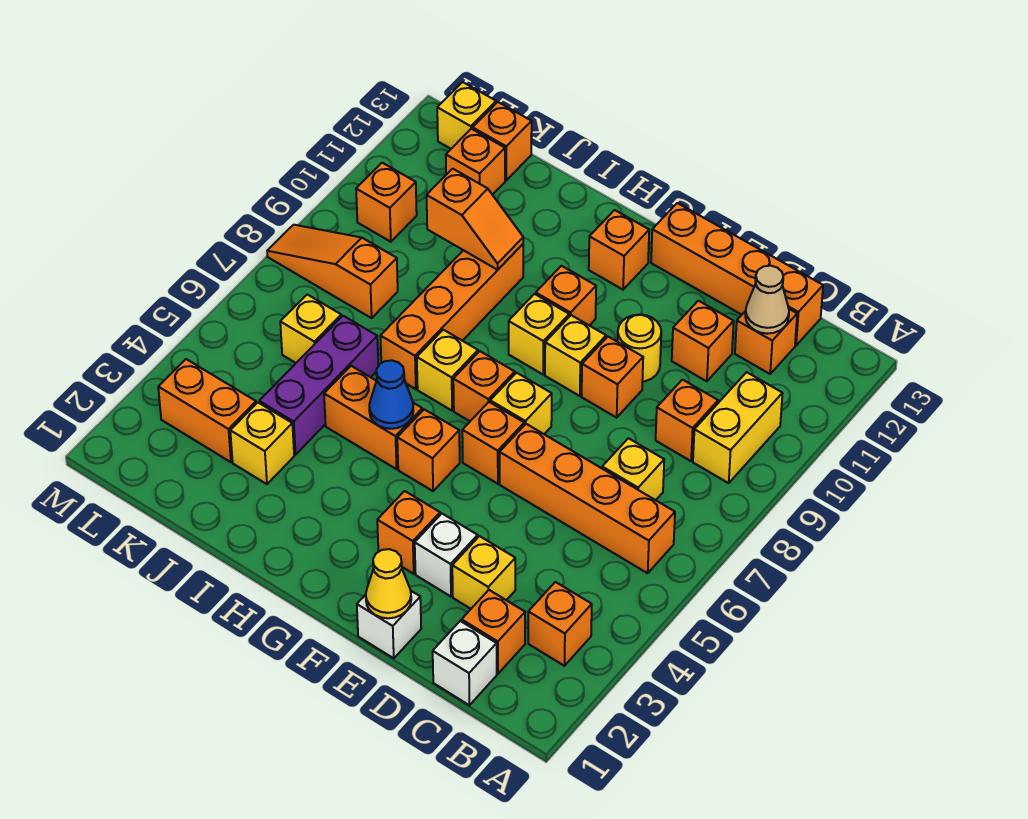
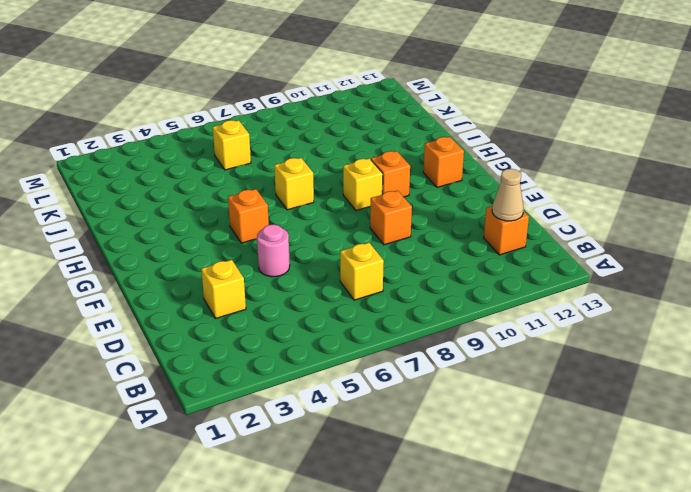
pink round brick E5 level 1 -> none
none -> orange brick B3 level 1
none -> orange brick B6:E6 level 1
none -> yellow brick B9:B10 level 1
none -> white brick C1 level 1

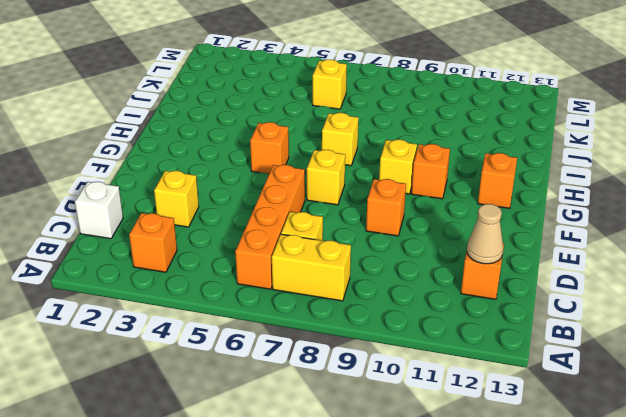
yellow brick B7:B8 level 1 -> yellow brick B9:B10 level 1
none -> orange brick C2 level 1
none -> orange brick C9 level 1
none -> orange brick C13:F13 level 1
none -> orange brick D11 level 1

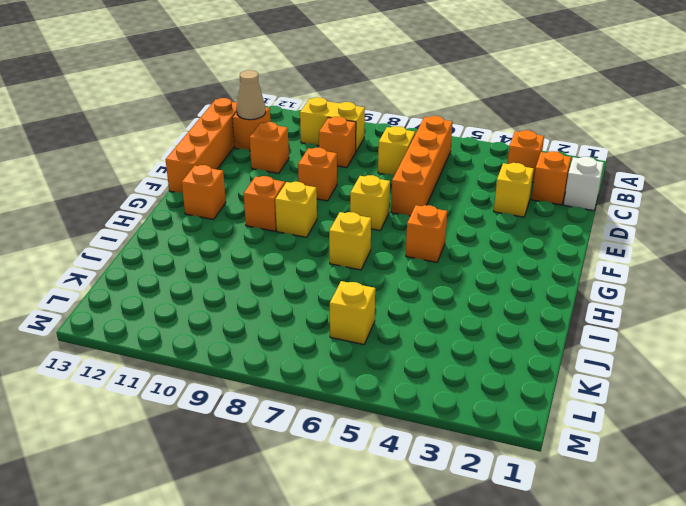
none -> white brick E1 level 1
none -> white brick E3 level 1
none -> yellow round brick E10 level 1
none -> orange brick F3 level 1

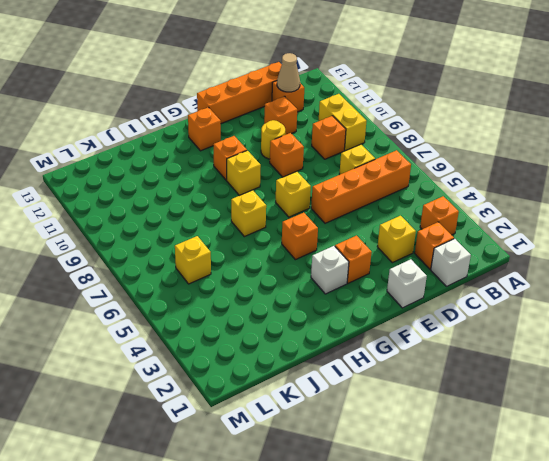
white brick G3 level 1 -> white brick E3 level 1
none -> orange brick F6 level 1
none -> yellow brick F9 level 1
none -> orange brick G7 level 1
none -> orange brick H5:I5 level 1

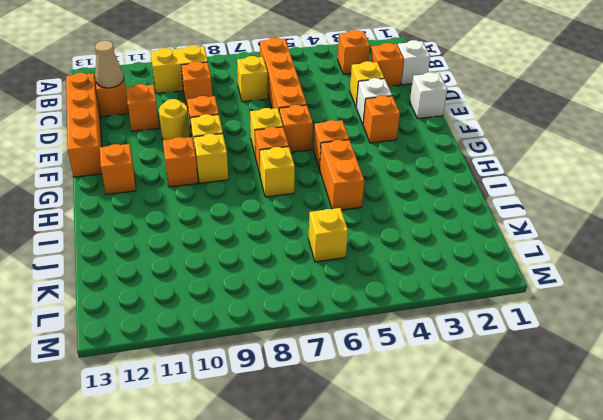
none -> orange brick I7:I10 level 1
none -> yellow brick J3 level 1
none -> purple brick J4:J6 level 1
none -> orange brick K3:L3 level 1

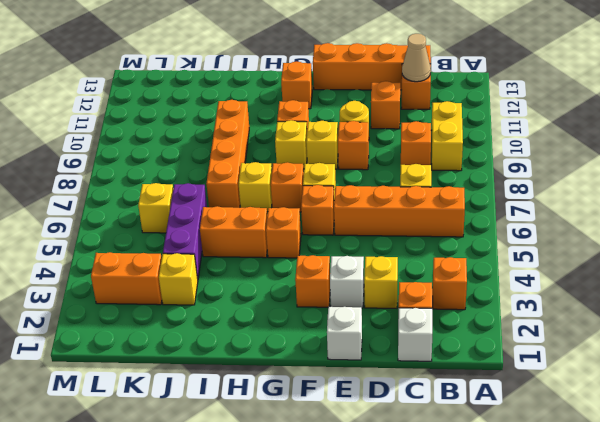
none -> orange slope K8:M8 level 1 top K
none -> orange brick K12 level 1
none -> orange brick K13 level 1
none -> orange brick L10 level 1

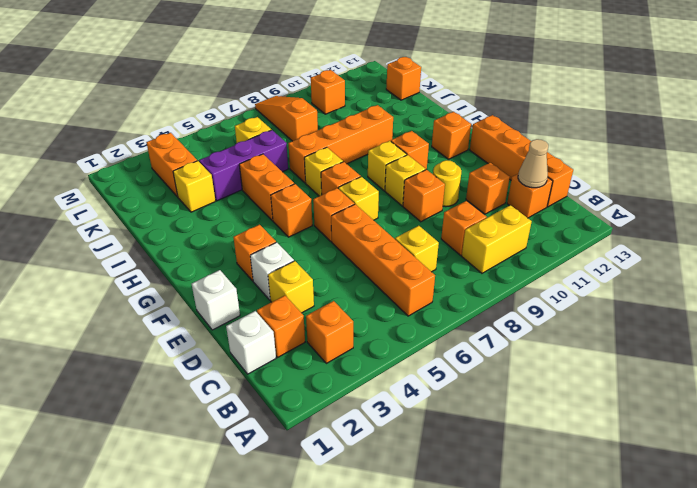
none -> orange brick K12 level 1
none -> yellow brick L13 level 1
none -> yellow cone E1 level 2
none -> blue cone H5 level 2

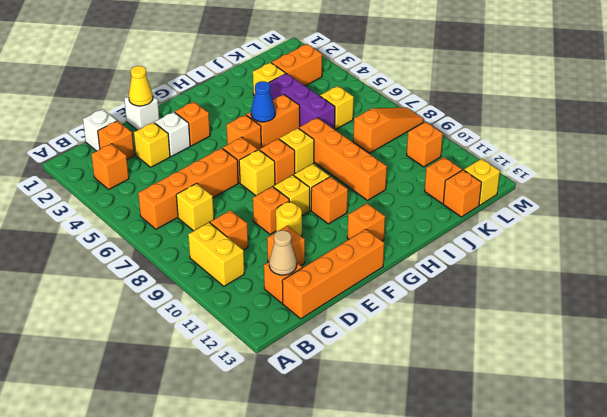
none -> orange slope I10:J10 level 2 top J

